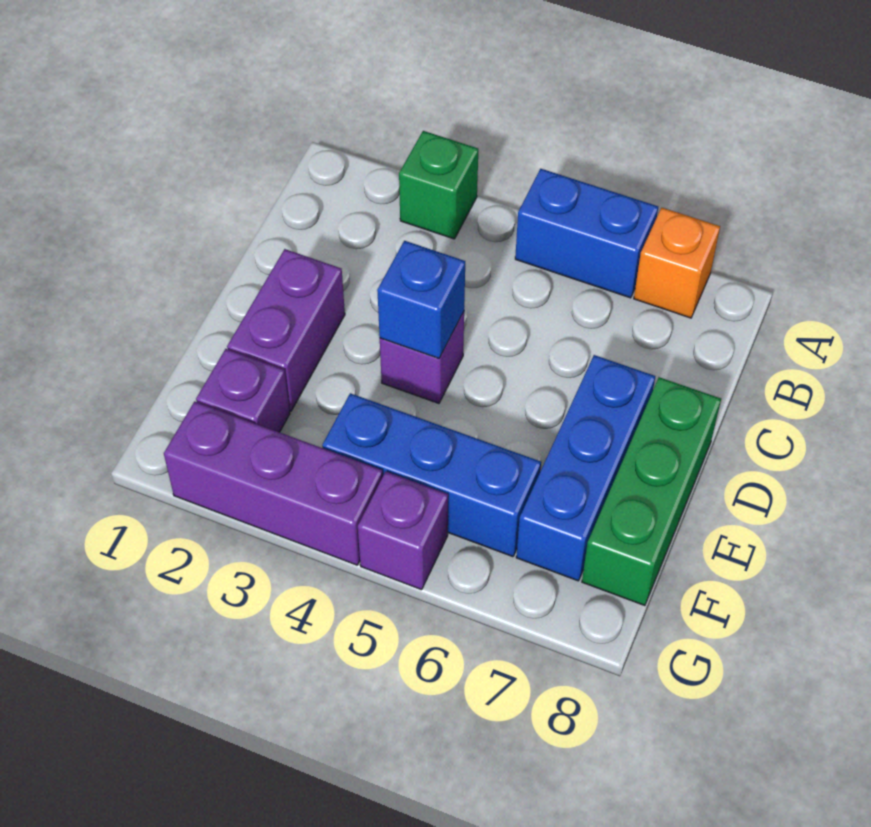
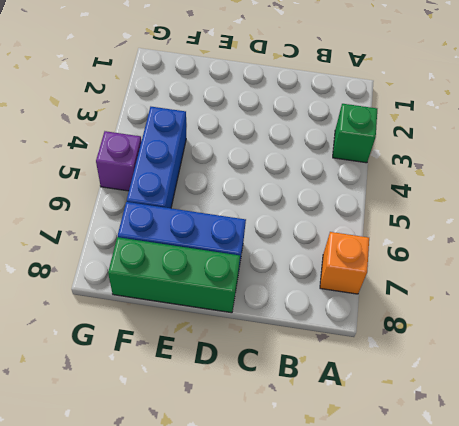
none -> blue brick A5:A6 level 1
none -> purple brick D2:E2 level 1
none -> purple brick D4 level 1

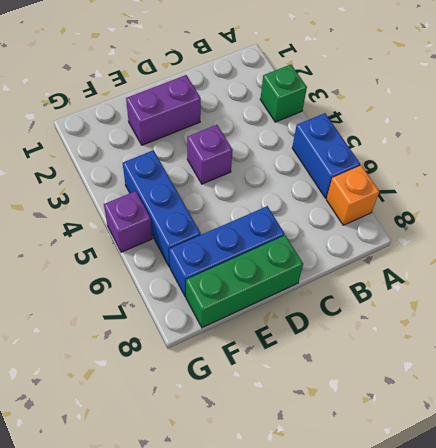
none -> purple brick F2 level 1
none -> purple brick G2:G4 level 1
none -> blue brick D4 level 2

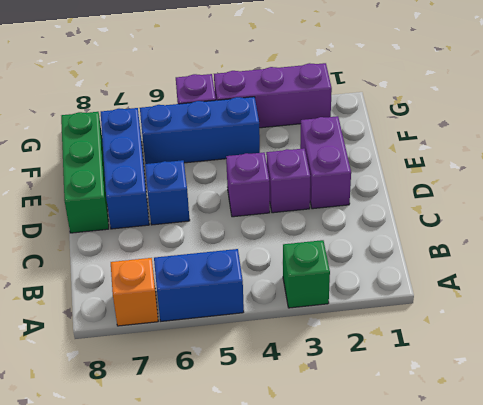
purple brick D3 level 1 -> purple brick F2 level 1
blue brick D6 level 1 -> blue brick D4 level 2

